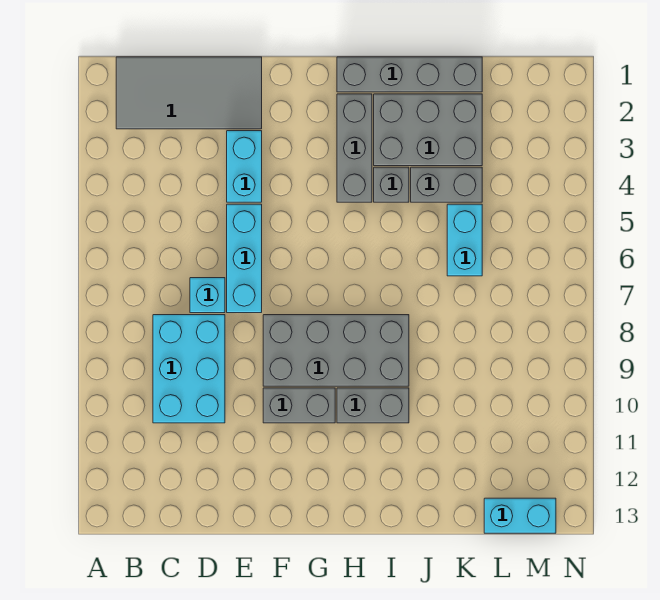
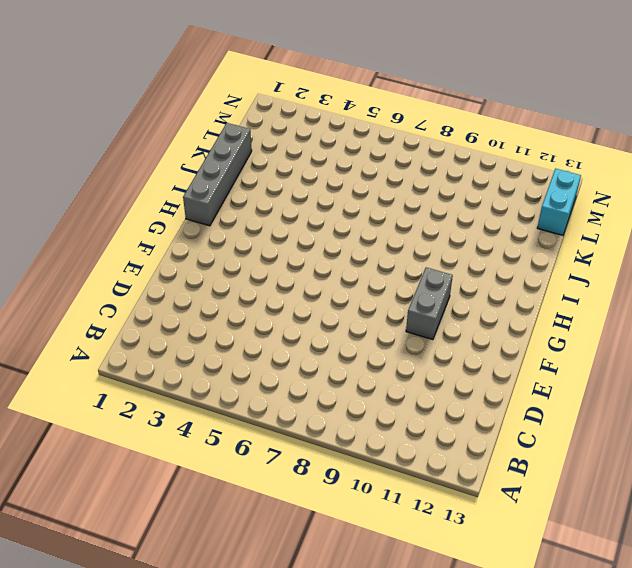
none -> grey tile B1:E2 level 1
none -> cyan brick C8:D10 level 1
none -> cyan brick D7 level 1

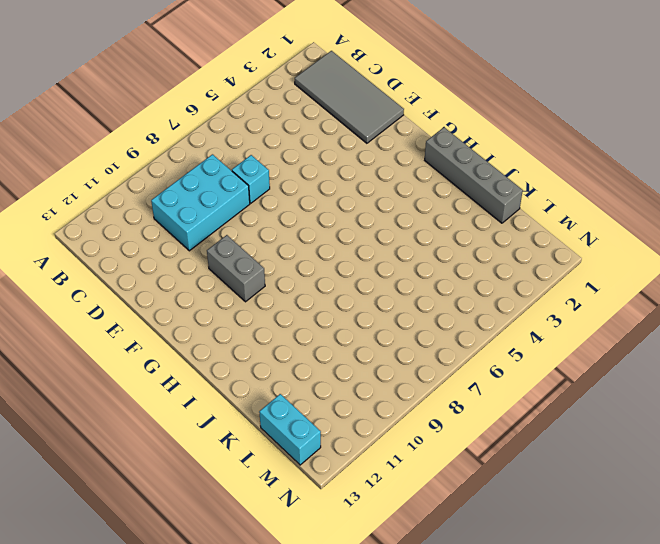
none -> cyan brick E3:E4 level 1
none -> cyan brick E5:E7 level 1
none -> grey brick F8:I9 level 1

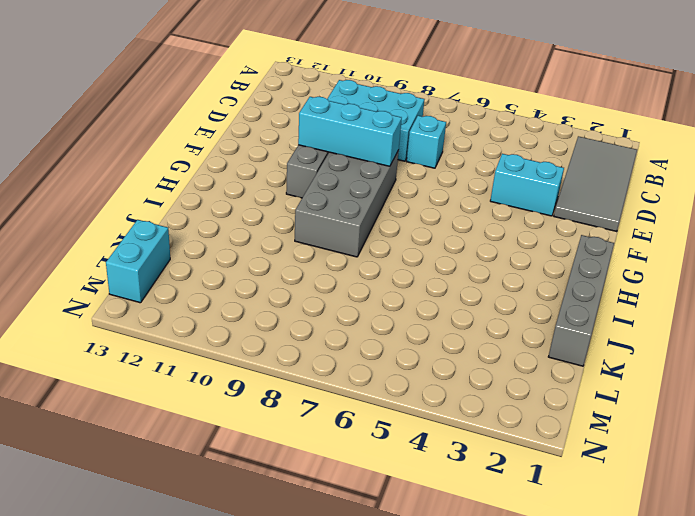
cyan brick F8:F10 level 2 -> cyan brick E5:E7 level 1
none -> grey brick H2:H4 level 1
none -> grey brick H10:I10 level 1
none -> grey brick I2:K3 level 1

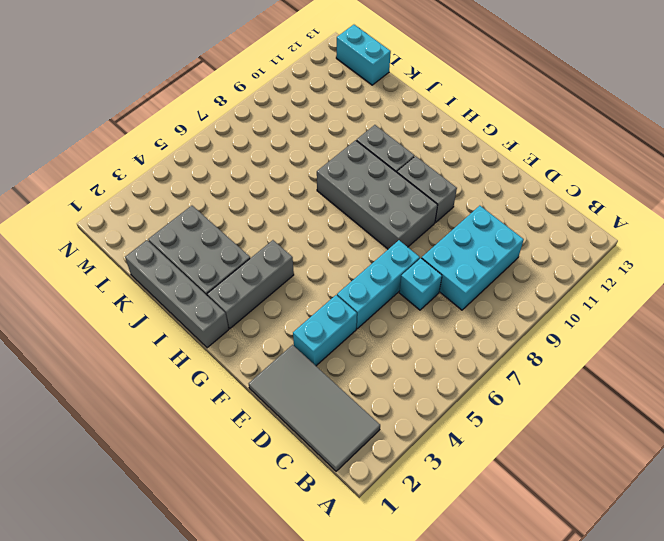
none -> grey brick I4 level 1
none -> grey brick J4:K4 level 1
none -> cyan brick K5:K6 level 1

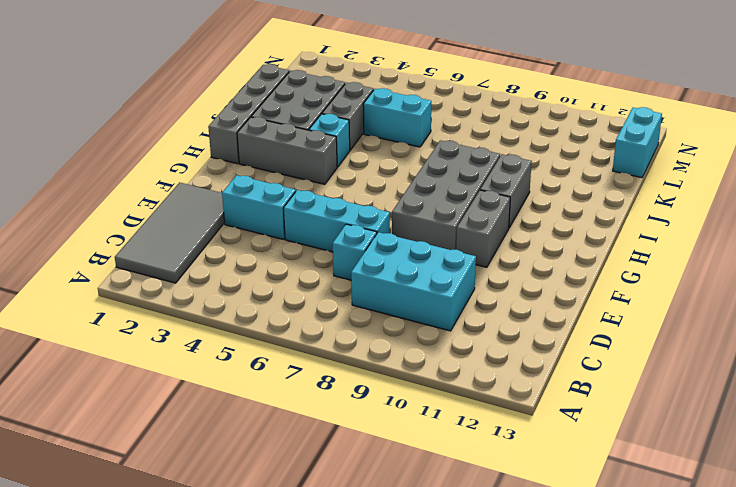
cyan brick I4 level 1 -> grey brick I4 level 1

